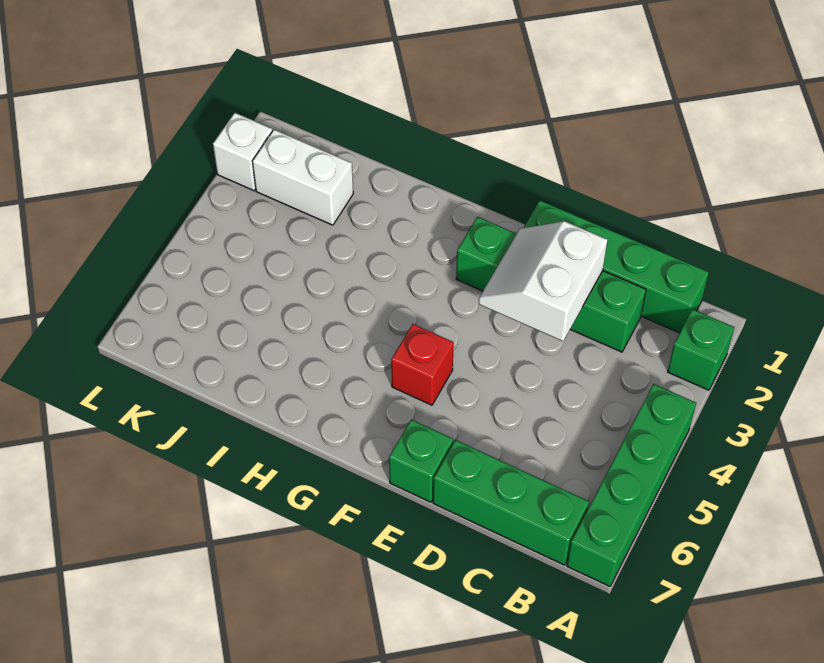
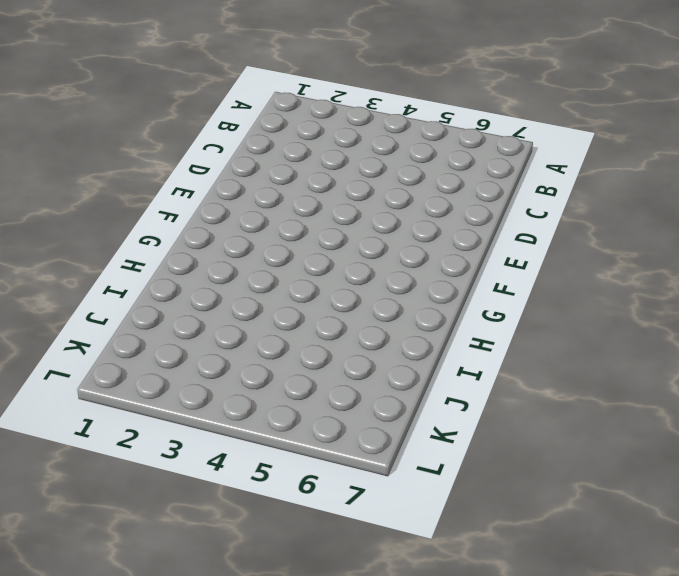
none -> green brick A2 level 1
none -> green brick A4:A7 level 1

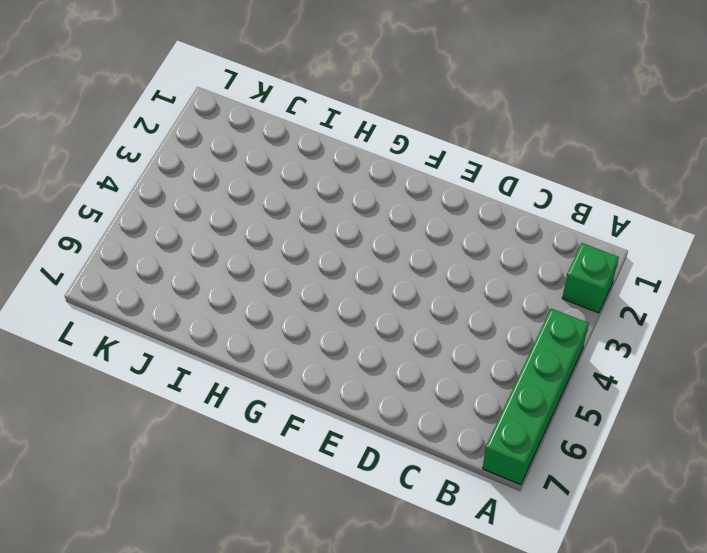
none -> green brick B1:E1 level 1
none -> green brick B7:D7 level 1

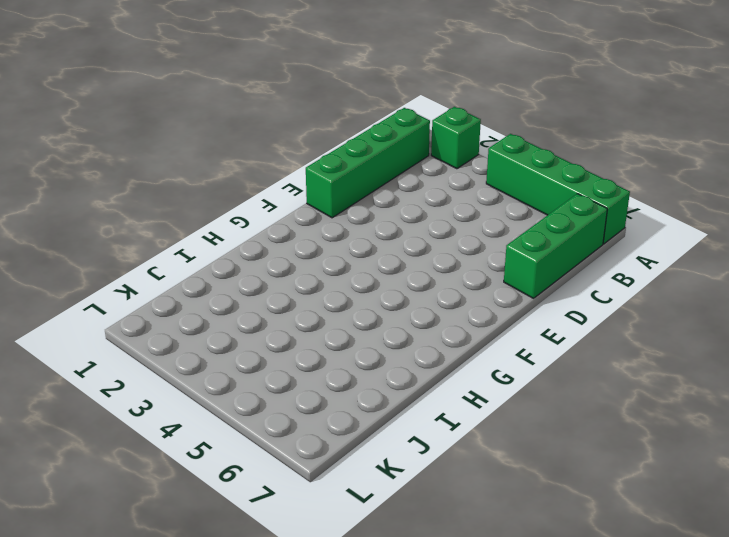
none -> green brick C2:F2 level 1
none -> green brick E7 level 1

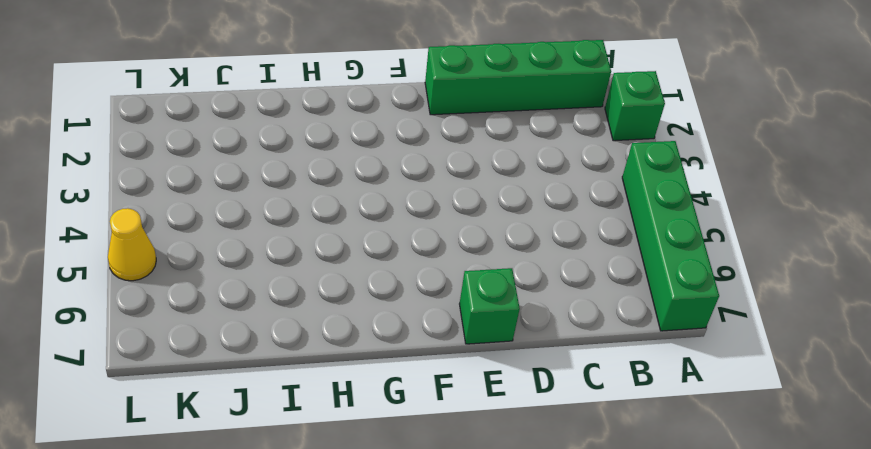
yellow cone L5 level 1 -> none
none -> green brick B7:D7 level 1
none -> green brick C2:F2 level 1

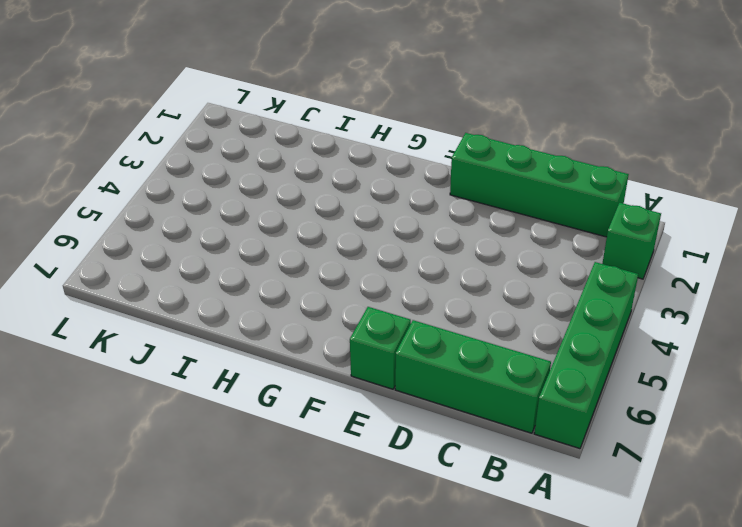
none -> green brick C2:F2 level 1
none -> red brick F5 level 1

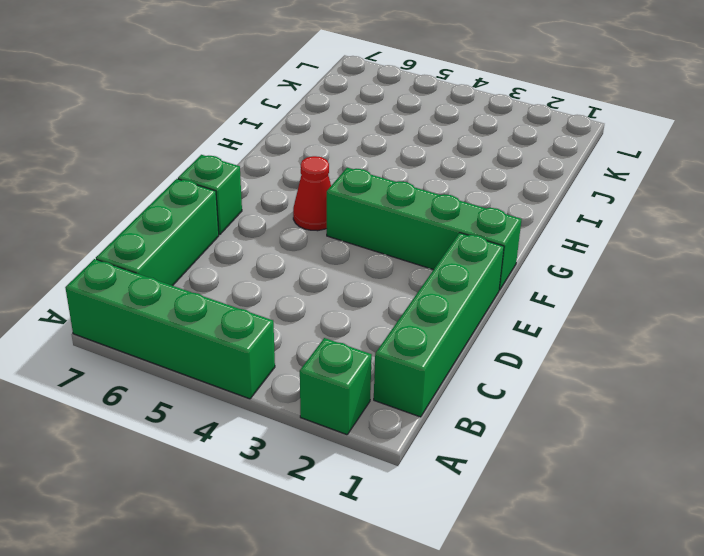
green brick F1:F4 level 1 -> green brick C2:F2 level 1
red cone F5 level 1 -> red brick F5 level 1
none -> white brick J2:K2 level 1
none -> white brick L2 level 1

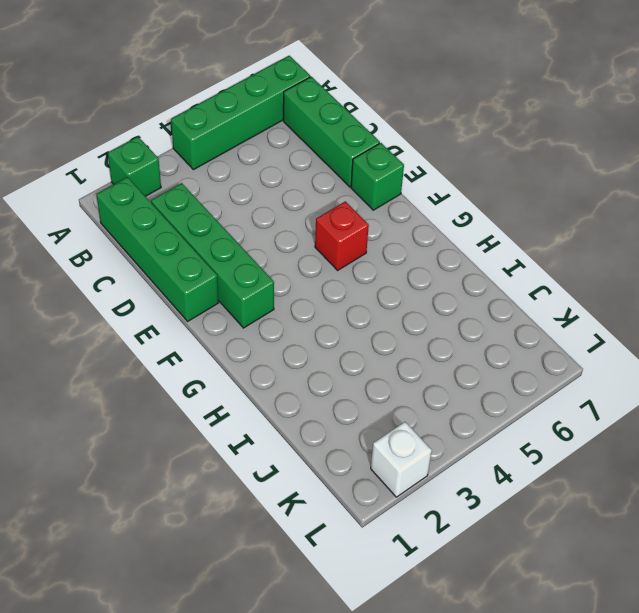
none -> white brick J2:K2 level 1
none -> white slope D2:E3 level 2 top D

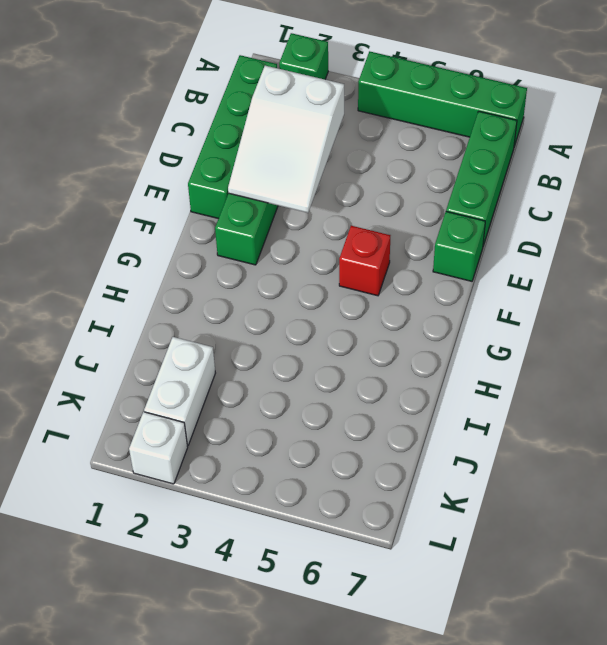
white slope C2:E3 level 2 top C -> white slope D2:E3 level 2 top D

